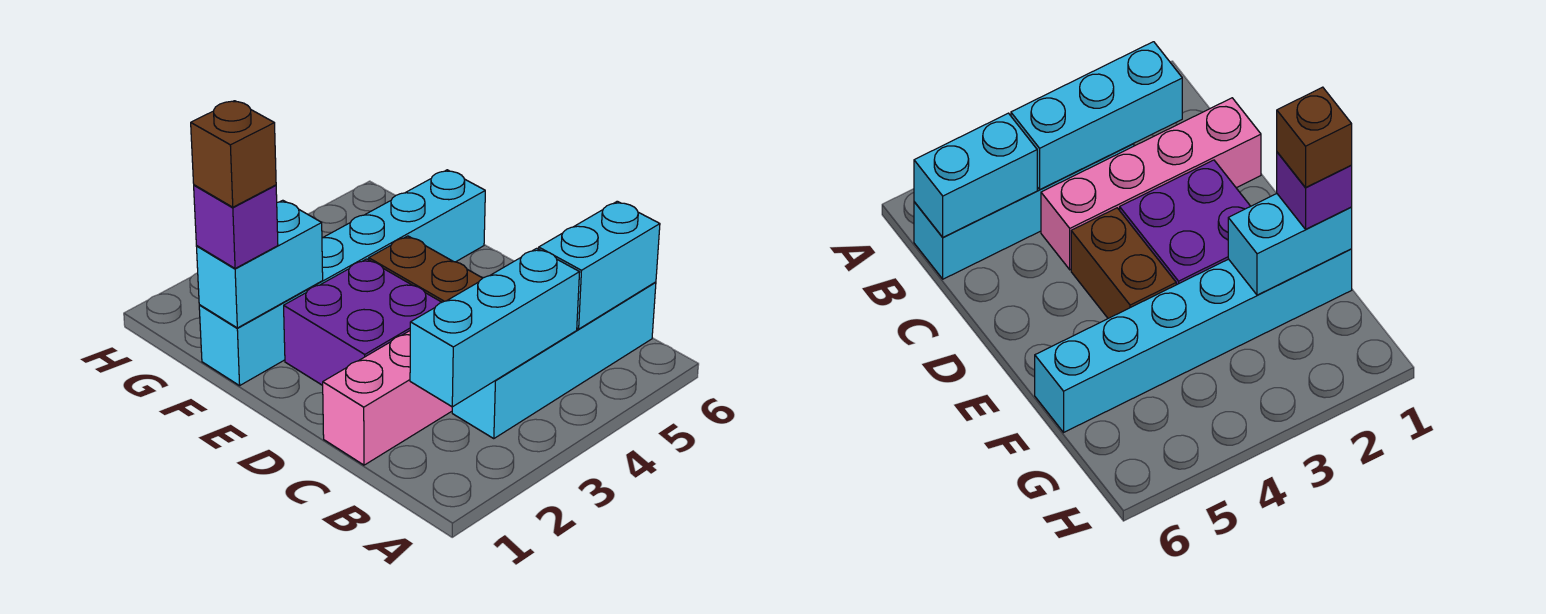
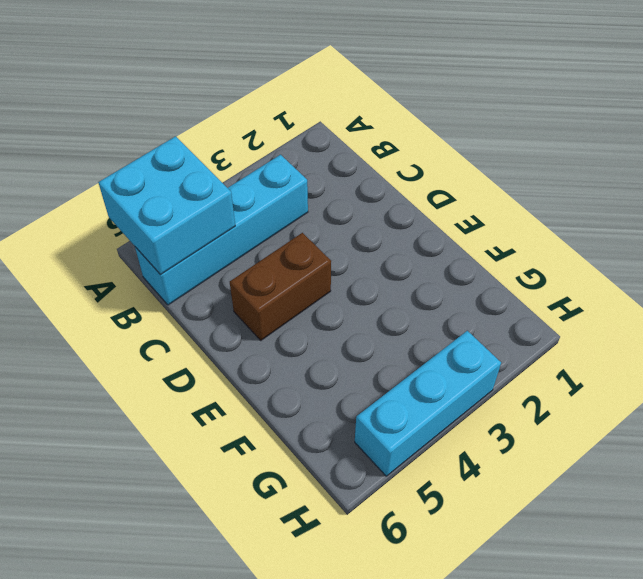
cyan brick A5:B6 level 2 -> cyan brick B5:B6 level 2
brown brick D4:D5 level 1 -> brown brick D4:E4 level 1
cyan brick H3:H5 level 1 -> cyan brick B2:B4 level 2
none -> pink brick C1:C4 level 1
none -> purple brick D2:E3 level 1

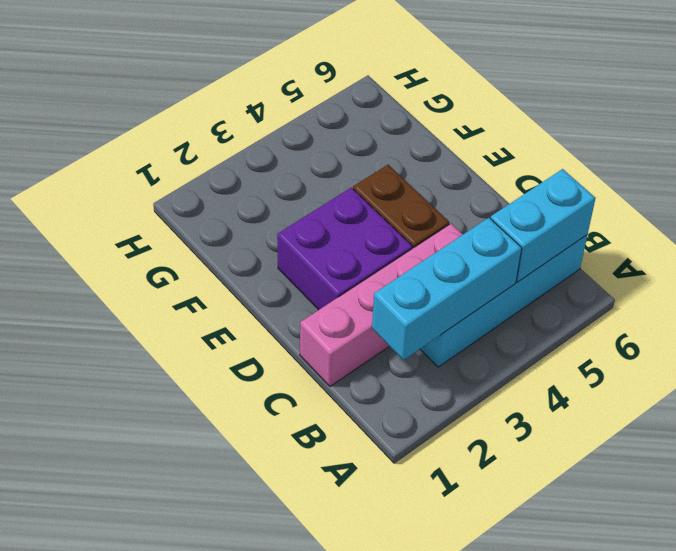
none -> cyan brick F1:F6 level 1
none -> cyan brick F1:F2 level 2

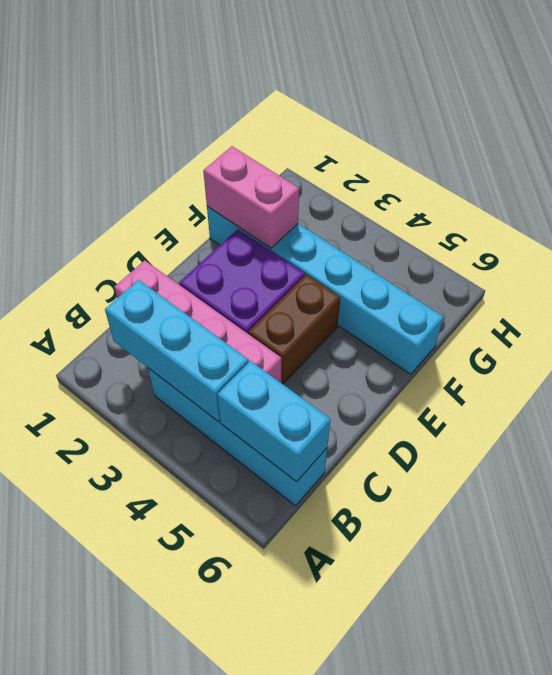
pink brick F1:F2 level 2 -> cyan brick F1:F2 level 2
none -> purple brick F1 level 3
none -> brown brick F1 level 4

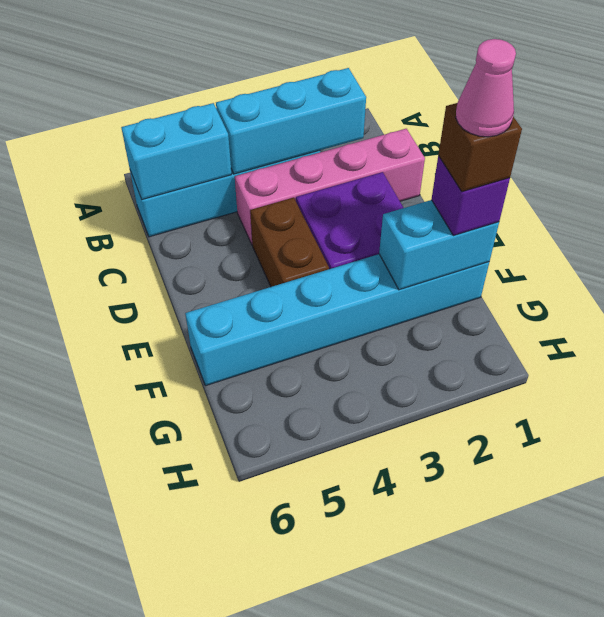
pink cone F1 level 5 -> none

